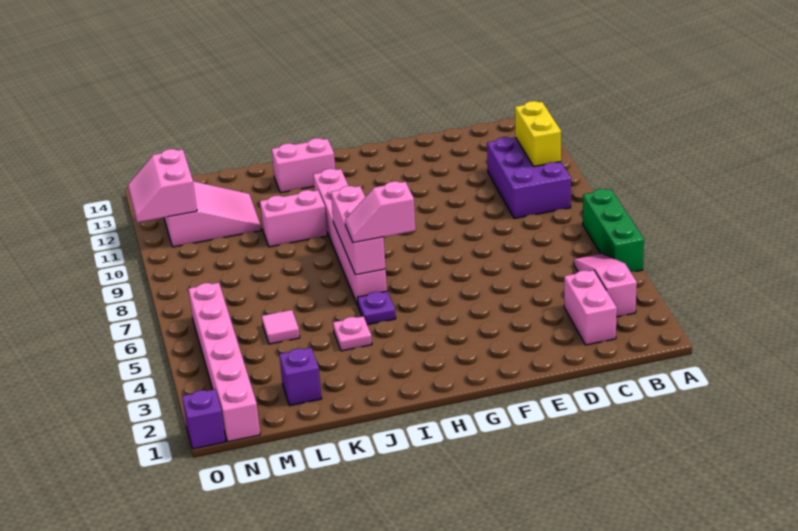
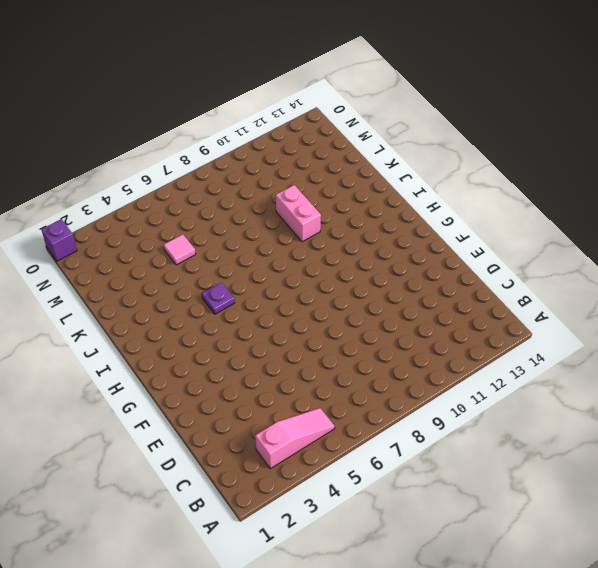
none -> green brick A5:A7 level 1
none -> purple brick B9:C11 level 1
none -> pink brick C2:C3 level 1

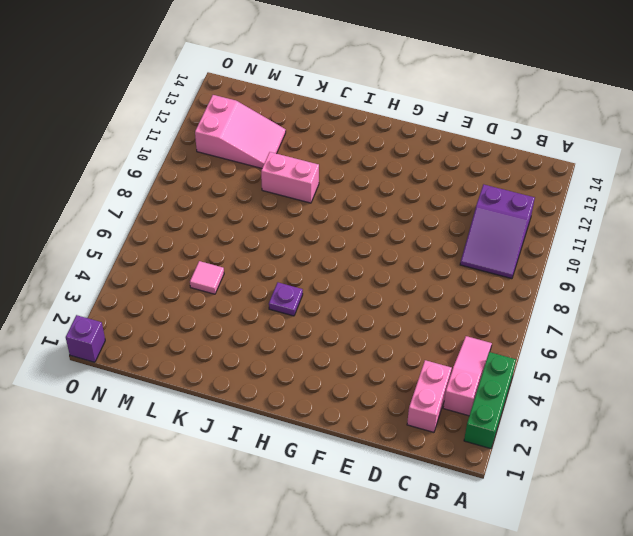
green brick A2:A4 level 1 -> green brick A5:A7 level 1
purple slope B9:C11 level 1 top 11 -> purple brick B9:C11 level 1
none -> pink brick I6:I11 level 1
none -> pink brick I13:J13 level 1
none -> pink plate J4 level 1

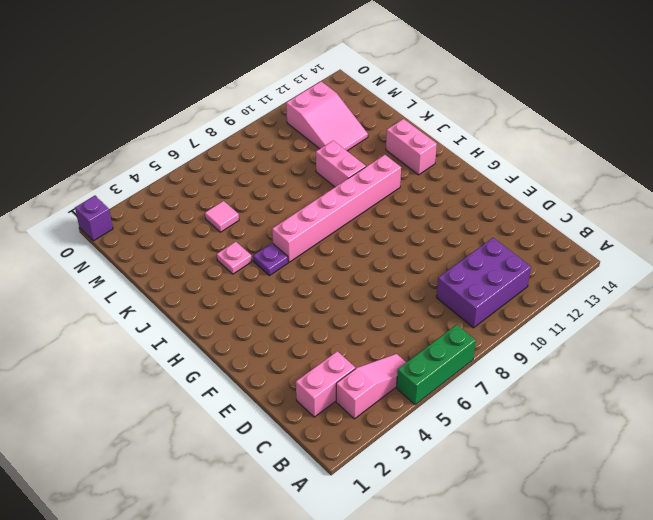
none -> purple brick L2 level 1
none -> pink brick N1:N6 level 1
none -> yellow brick B10:B11 level 2

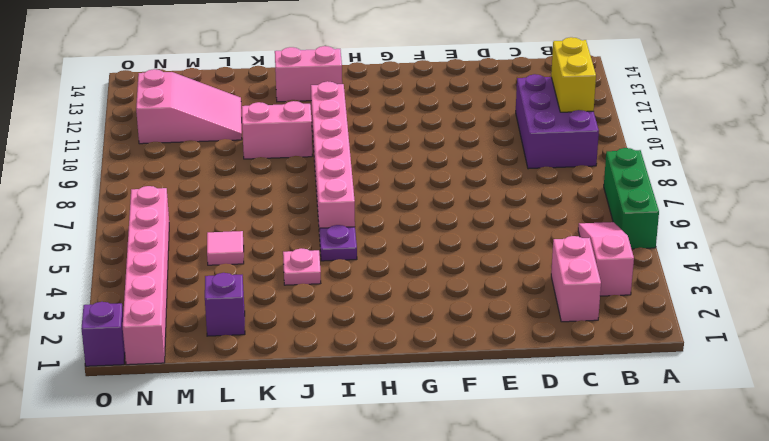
none -> pink brick I6:I8 level 2
none -> pink slope N11:O12 level 2 top N
none -> pink slope H6:I6 level 3 top H

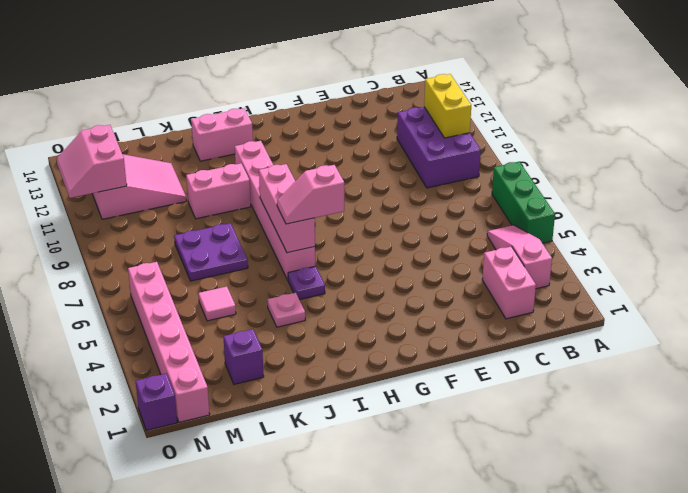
purple plate K7:L8 level 1 -> none

